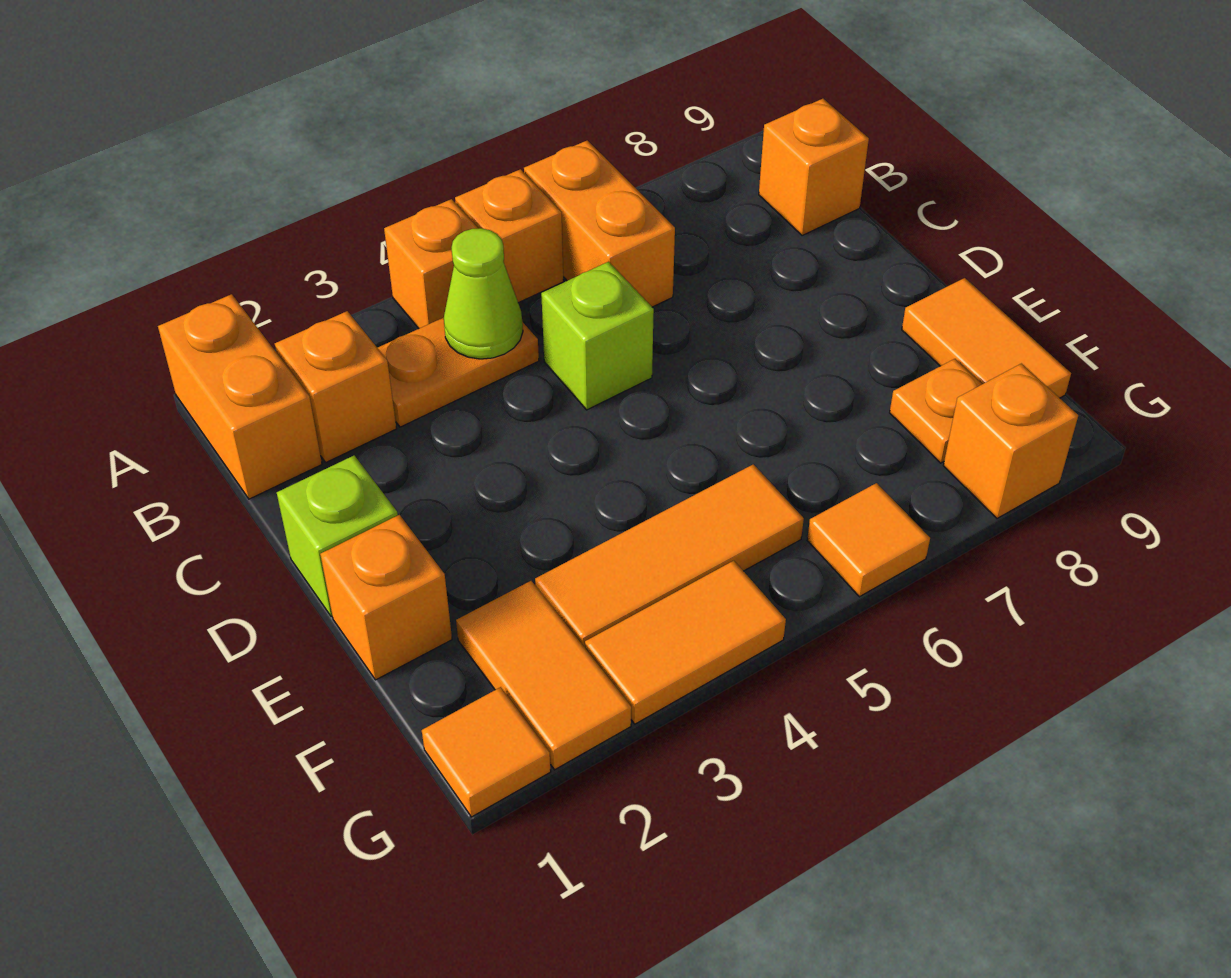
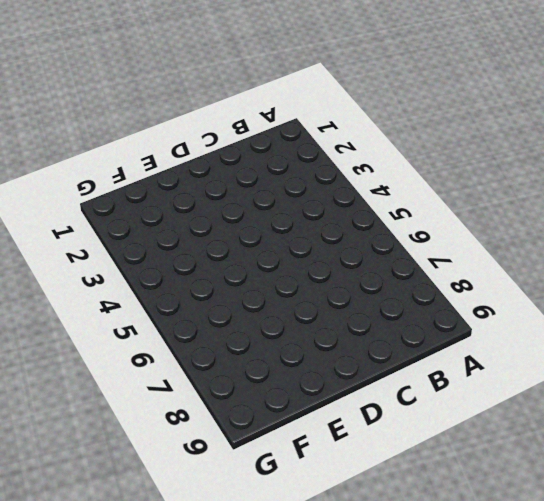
none -> orange brick A1:B1 level 1
none -> orange brick A4 level 1
none -> orange brick A5 level 1

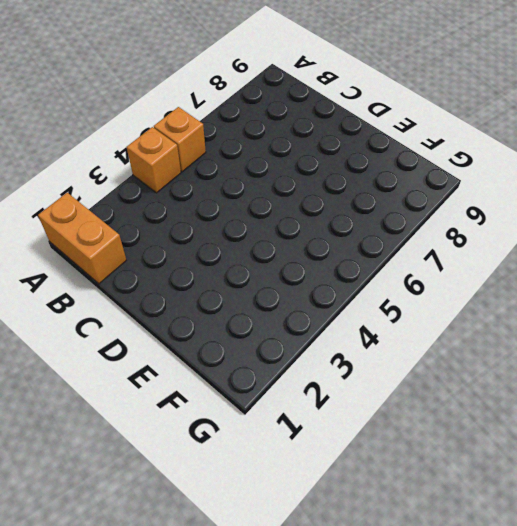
none -> orange brick A6:B6 level 1
none -> orange brick B2 level 1
none -> orange plate B3:B4 level 1

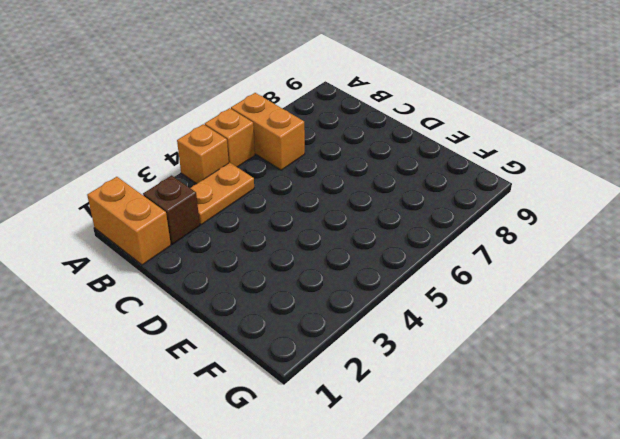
brown brick B2 level 1 -> orange brick B2 level 1
none -> orange brick B9 level 1
none -> lime brick C5 level 1
none -> lime brick D1 level 1

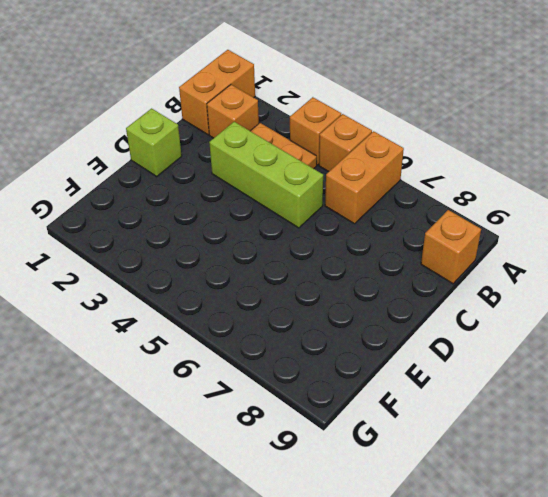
lime brick C3:C5 level 1 -> lime brick C5 level 1
none -> orange brick E1 level 1
none -> orange tile E9:F9 level 1
none -> orange tile F2:G2 level 1

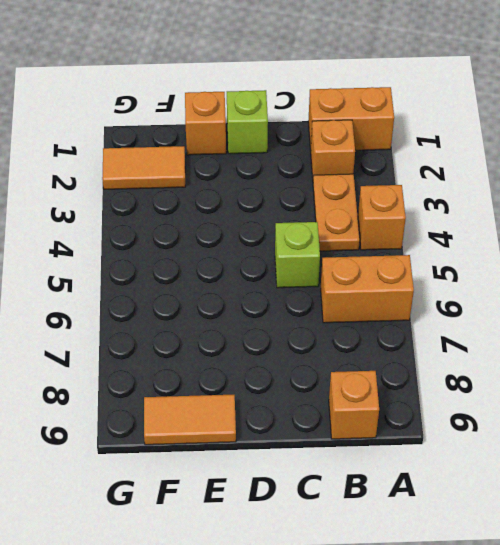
none -> orange brick A5 level 1
none -> orange tile F3:F5 level 1
none -> orange plate F8 level 1

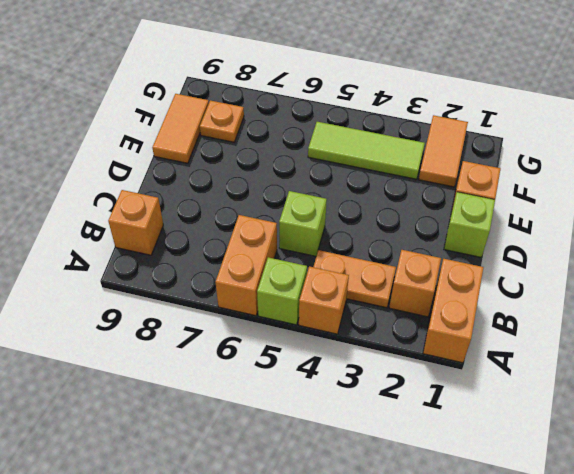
lime brick A5 level 1 -> orange brick A5 level 1
lime tile F3:F5 level 1 -> orange tile F3:F5 level 1
none -> orange tile G1 level 1
none -> orange tile G3:G4 level 1
none -> orange tile G6 level 1

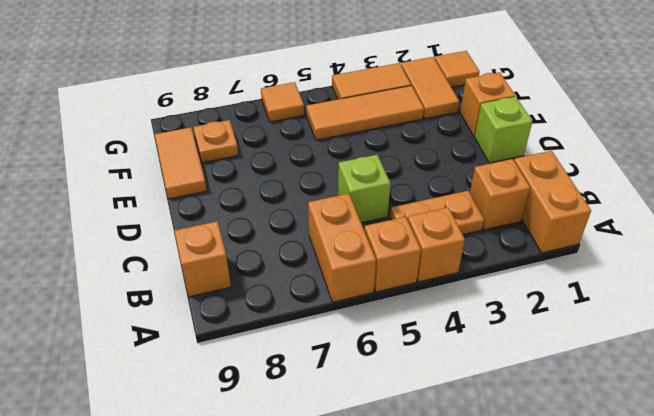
none -> orange brick G8 level 1
none -> lime cone B4 level 2

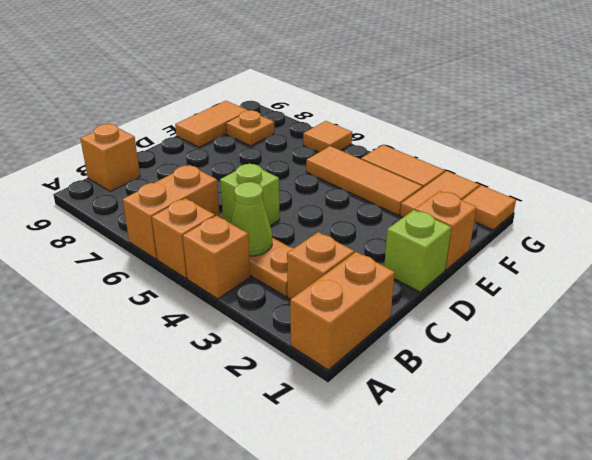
none -> orange brick G8 level 1

